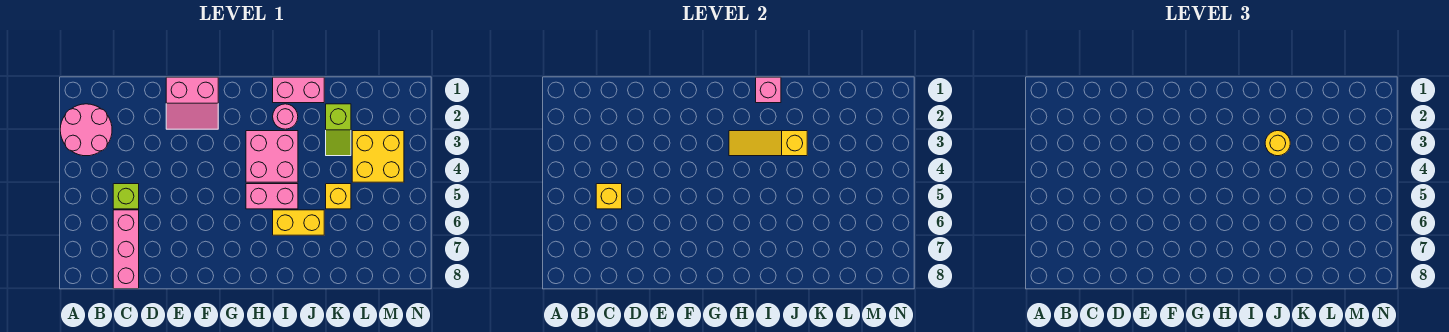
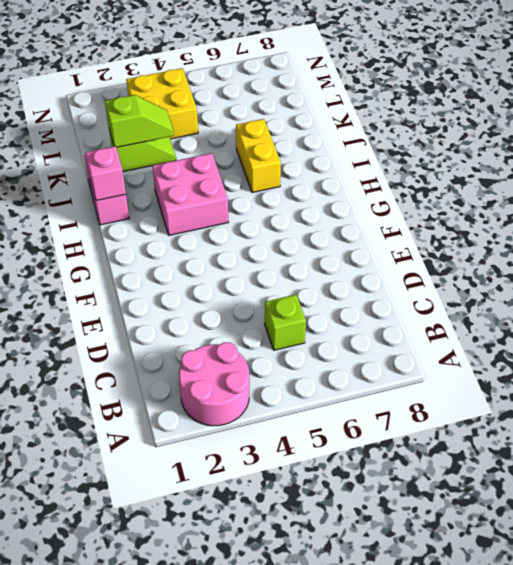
lime slope K2:K3 level 2 top 2 -> none
none -> pink brick C6:C8 level 1
none -> pink slope E1:F2 level 1 top 1
none -> pink brick H5:I5 level 1

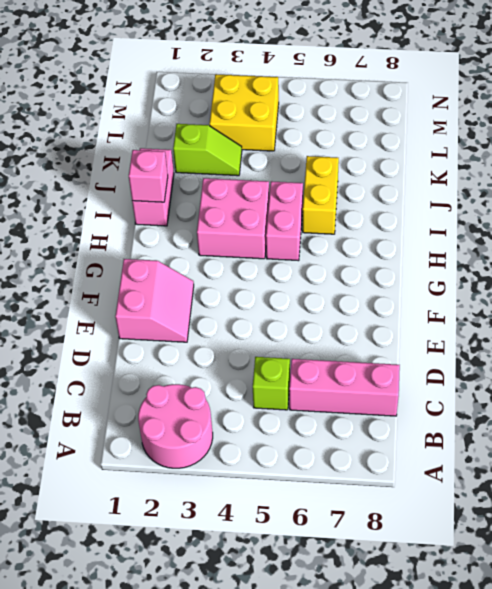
none -> pink round brick I2 level 1
none -> yellow brick K5 level 1
none -> yellow brick C5 level 2

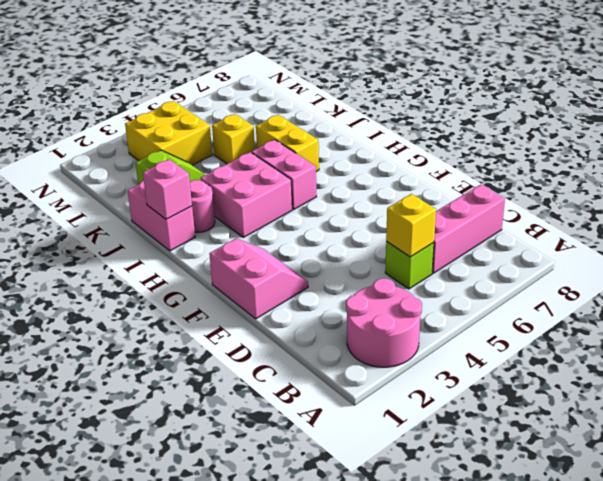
none -> yellow slope H3:J3 level 2 top J
none -> yellow round brick J3 level 3

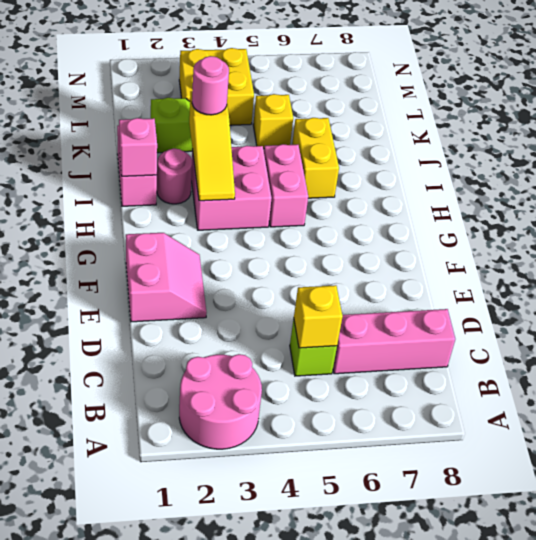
pink round brick J3 level 3 -> yellow round brick J3 level 3

